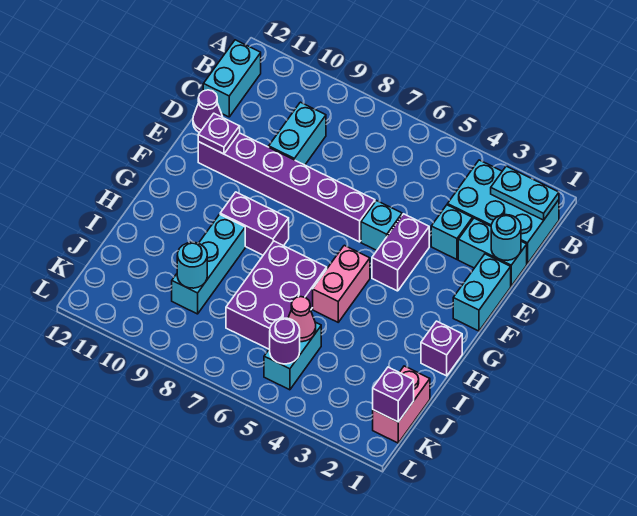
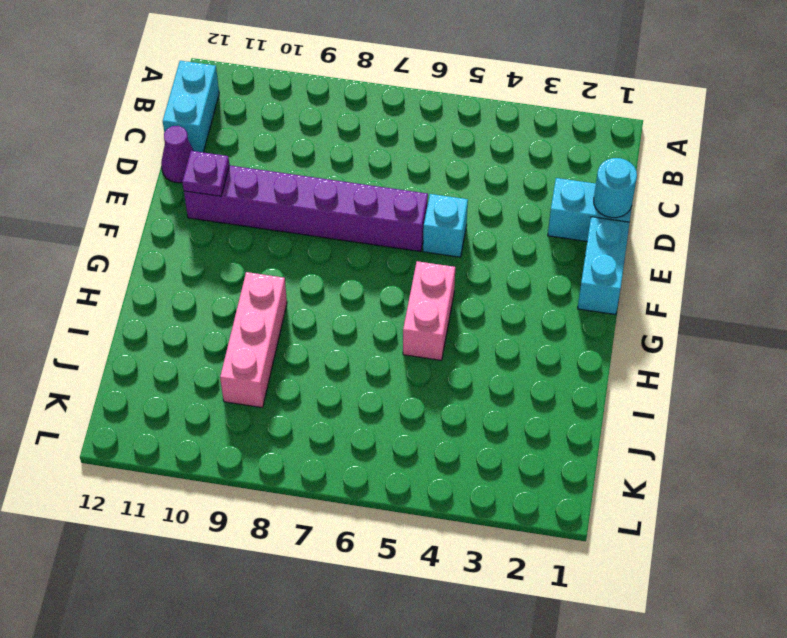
pink brick H9:J9 level 1 -> cyan brick H9:J9 level 1
none -> cyan brick B1:C3 level 1
none -> cyan brick C9:D9 level 1
none -> cyan brick D3 level 1

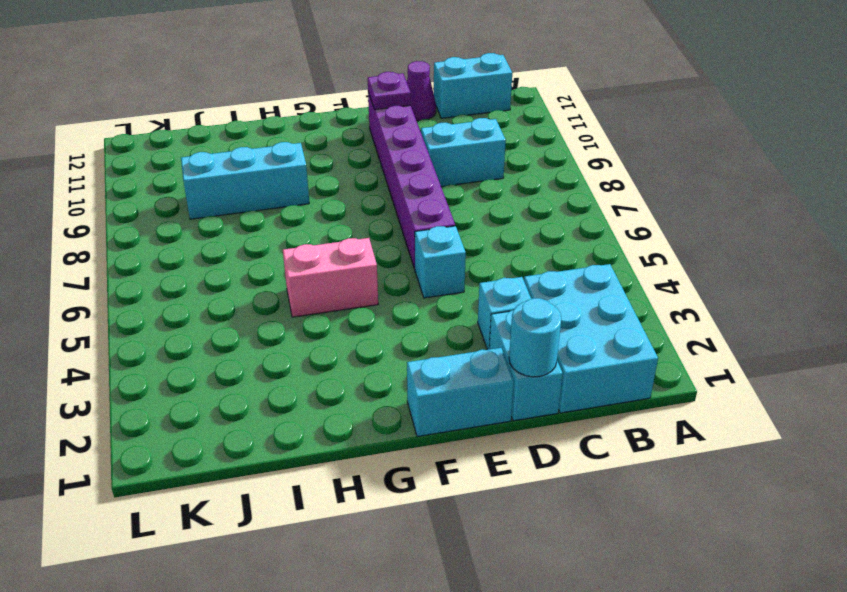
none -> purple brick E4:F4 level 1
none -> purple brick G8:G9 level 1
none -> purple brick H1 level 1

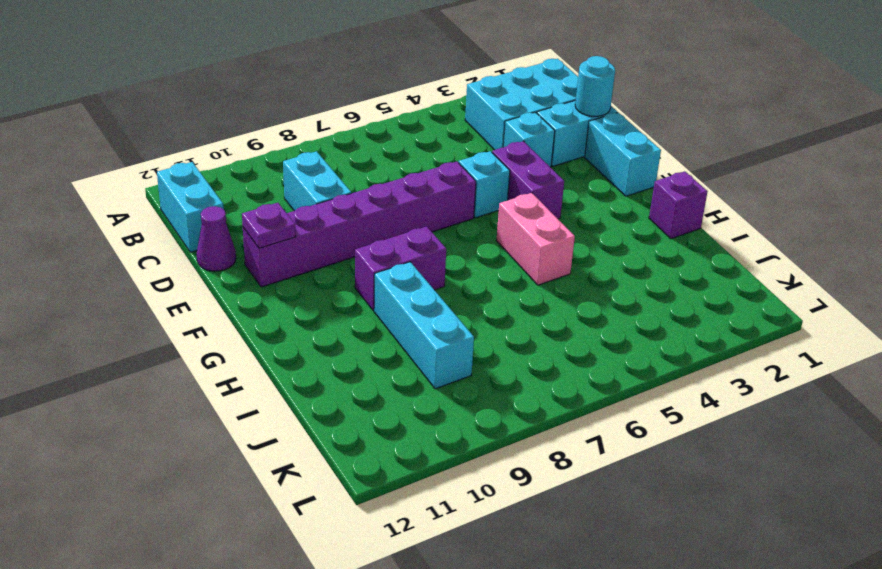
none -> purple brick H6:J7 level 1
none -> pink brick J1:K1 level 1
none -> cyan brick J5:K5 level 1

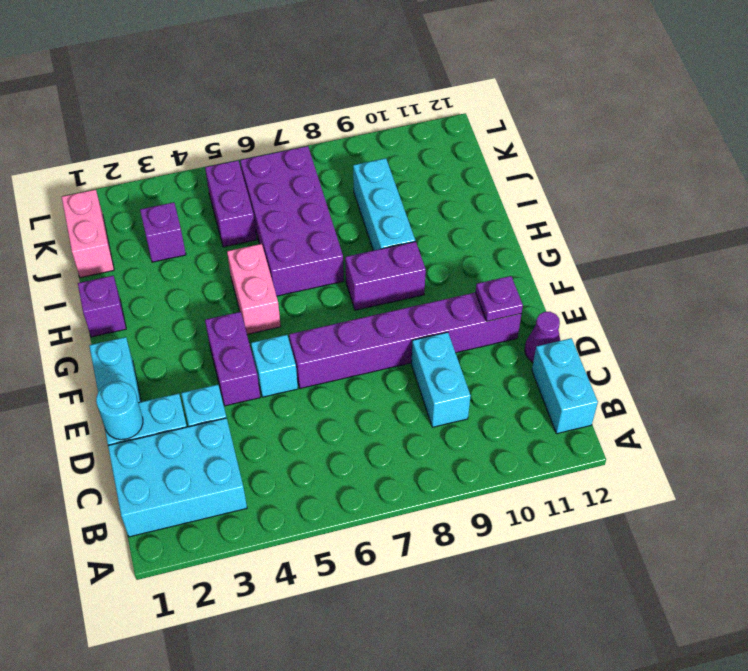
purple brick H6:K7 level 1 -> purple brick H6:J7 level 1
purple brick J3 level 1 -> purple brick K1 level 2
purple brick J5:K5 level 1 -> cyan brick J5:K5 level 1
none -> cyan plate B1:B2 level 2
none -> pink cone J5 level 2
none -> cyan round brick J9 level 2

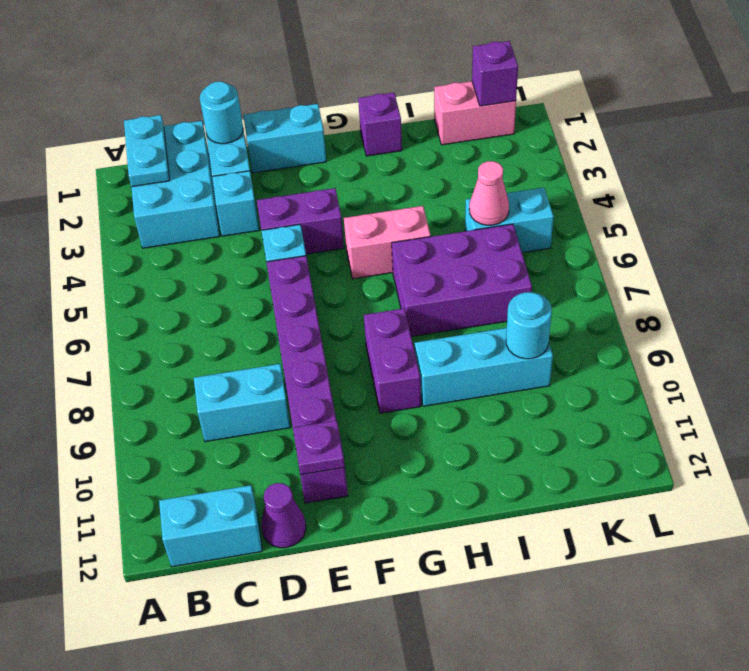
none -> purple round brick K5 level 2

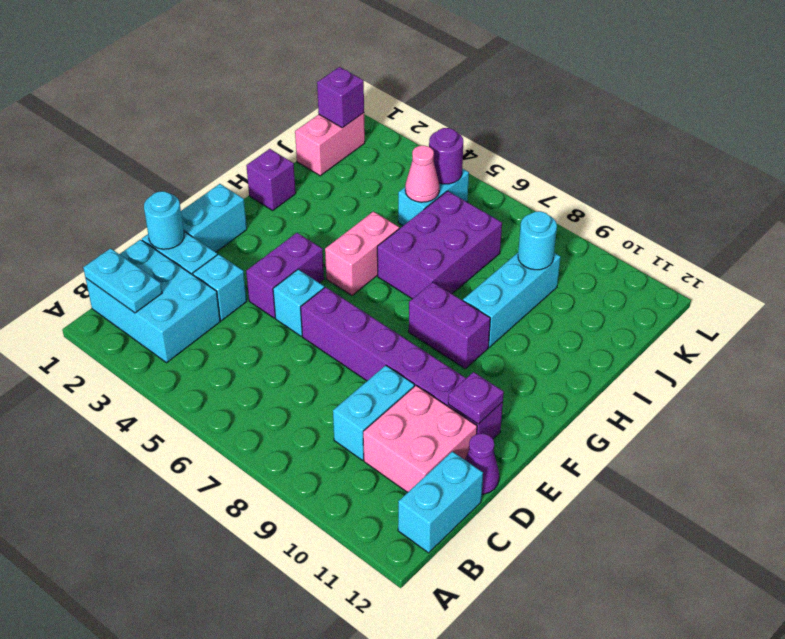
pink brick C10:D11 level 1 -> none

